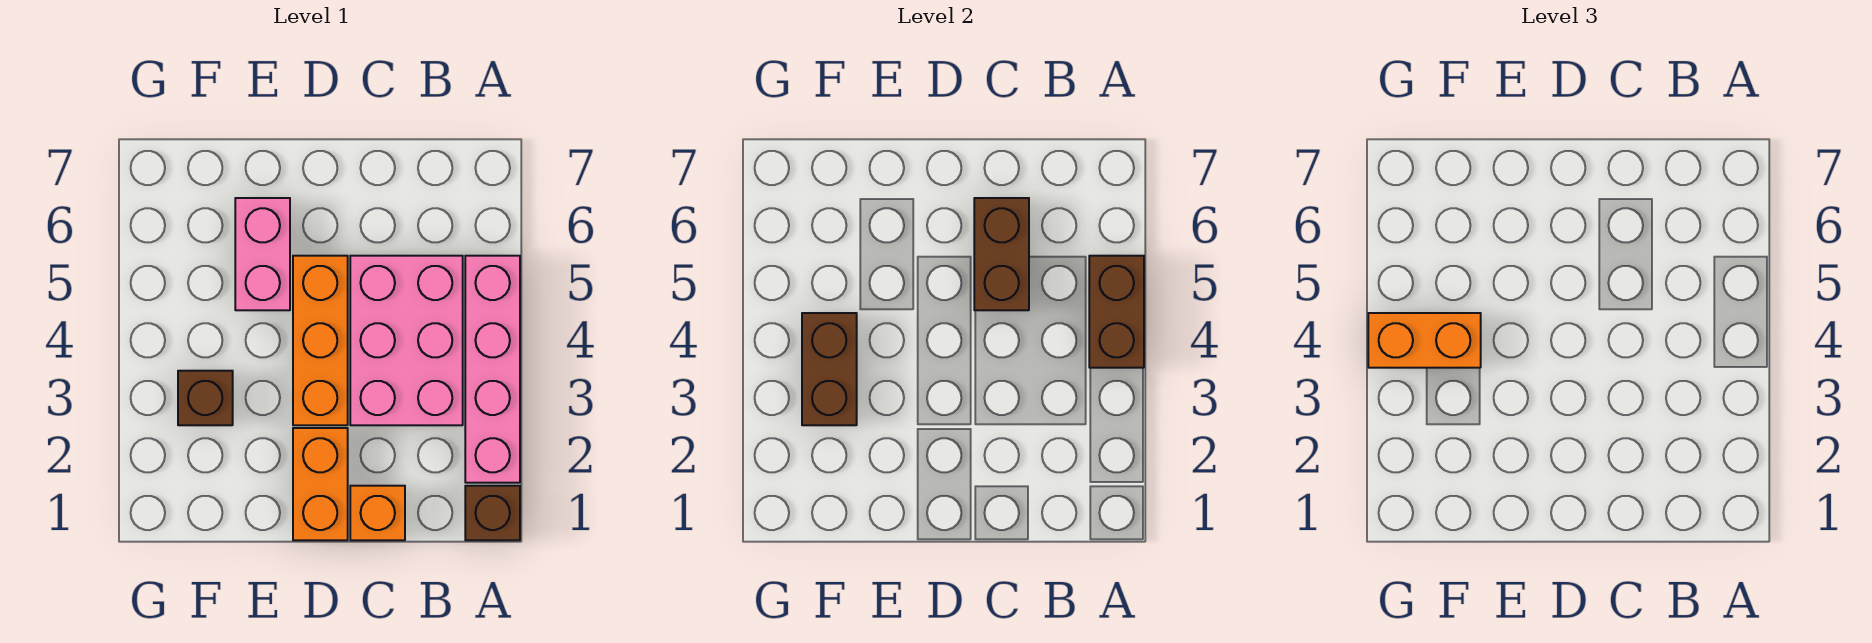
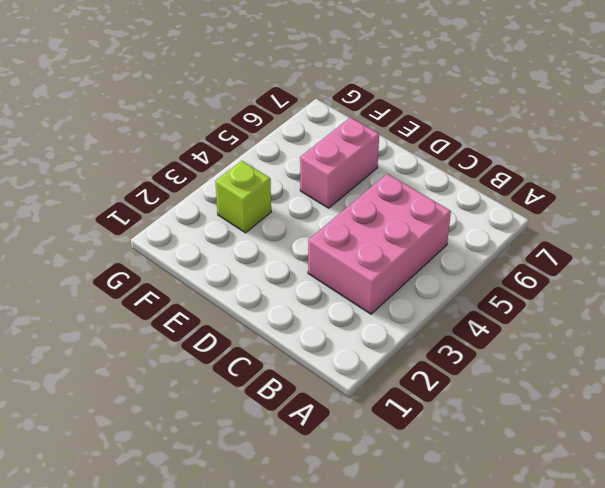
lime brick F3 level 1 -> brown brick F3 level 1
none -> brown brick A1 level 1
none -> pink brick A2:A5 level 1
none -> orange brick C1 level 1

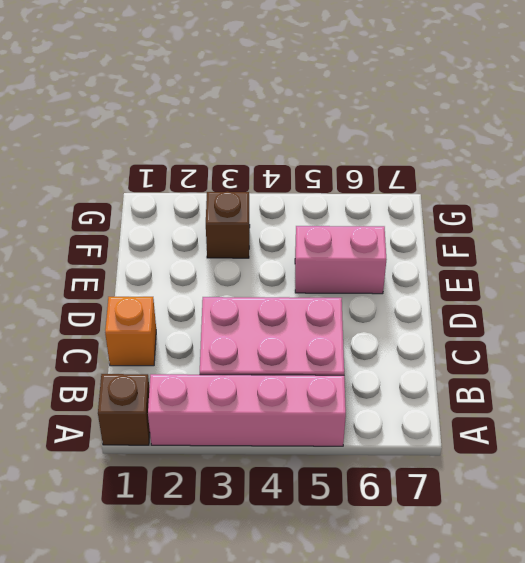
none -> orange brick D1:D2 level 1
none -> orange brick D3:D5 level 1
none -> brown brick A4:A5 level 2

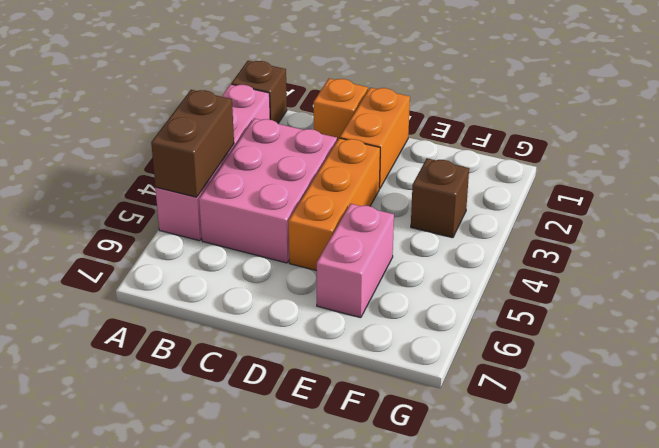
none -> brown brick C5:C6 level 2
none -> brown brick F3:F4 level 2
none -> orange brick F4:G4 level 3

